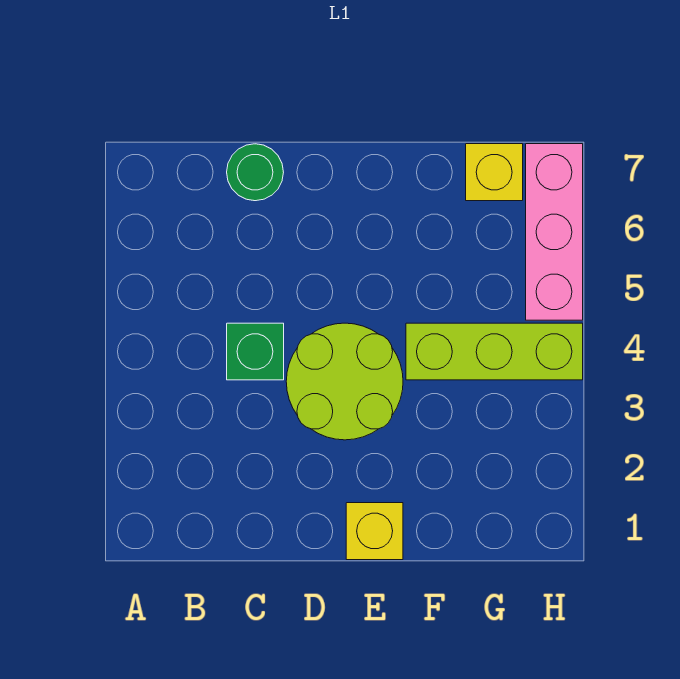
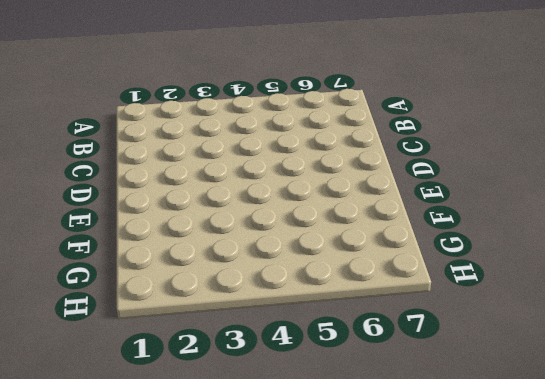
none -> green brick C4 level 1
none -> green round brick C7 level 1

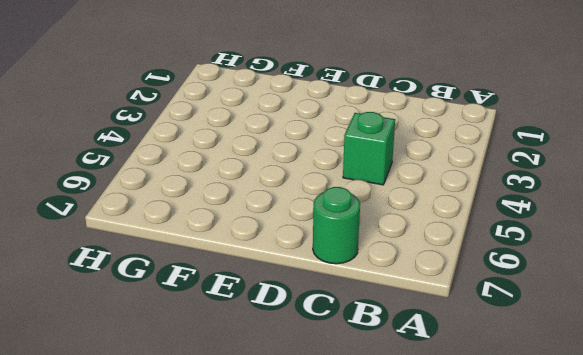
none -> lime round brick D3:E4 level 1
none -> yellow brick E1 level 1

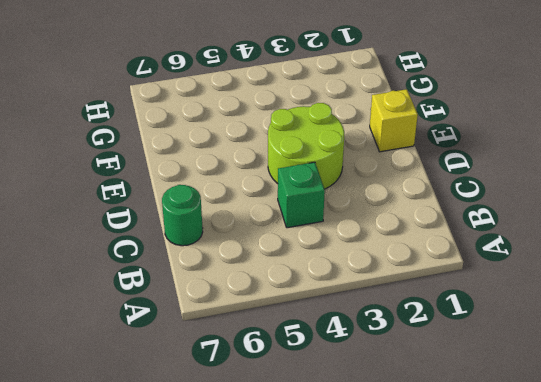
none -> lime brick F4:H4 level 1
none -> yellow brick G7 level 1

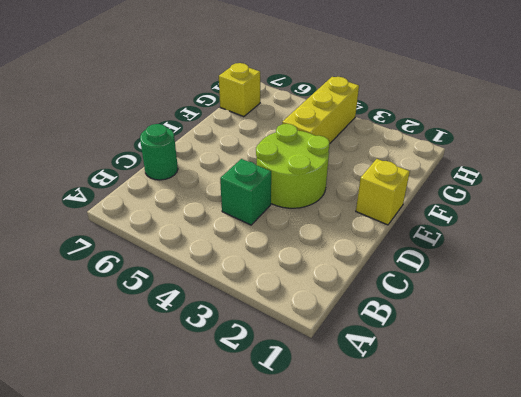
yellow brick F4:H4 level 1 -> lime brick F4:H4 level 1
none -> pink brick H5:H7 level 1

